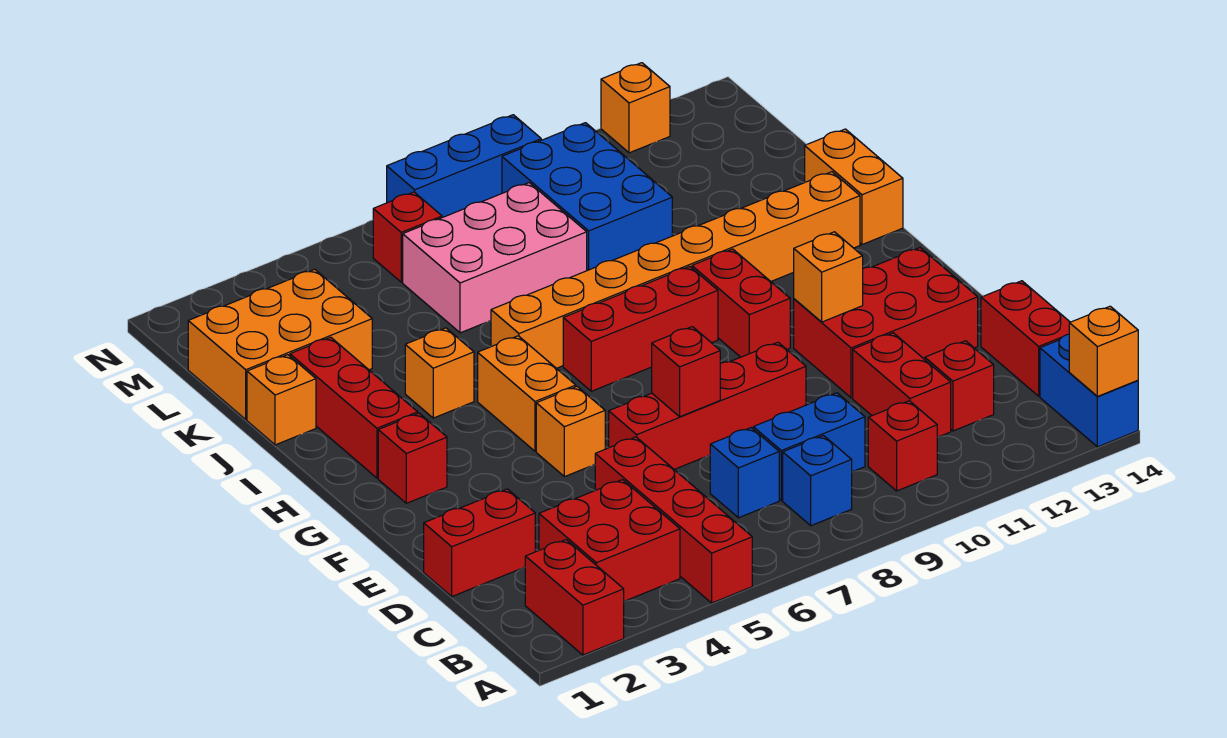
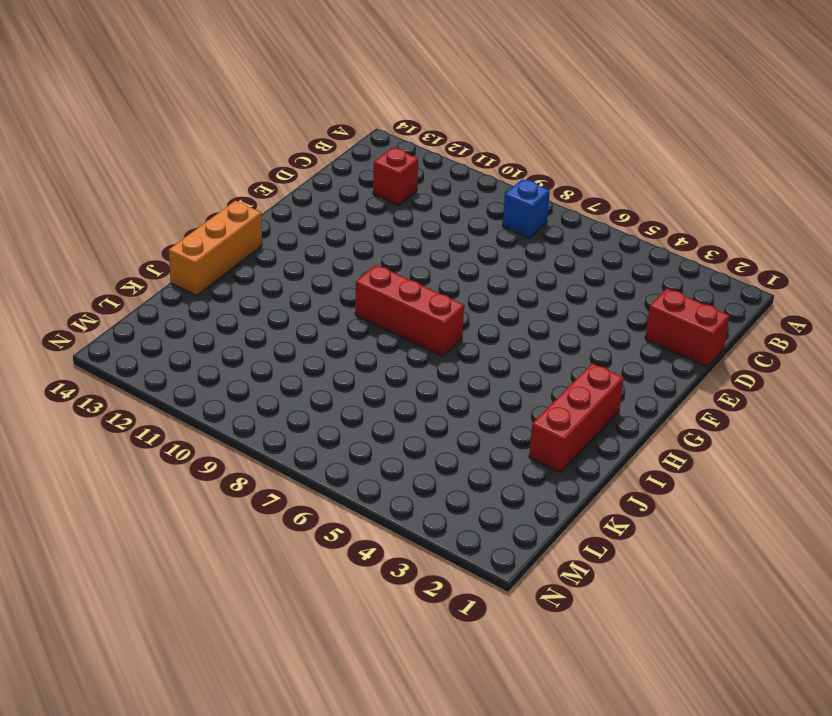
orange brick H14:J14 level 1 -> orange brick I14:J14 level 1
none -> red brick A2:B2 level 1
none -> red brick A5:D5 level 1
none -> blue brick A14:B14 level 1
none -> red brick B3:C4 level 1

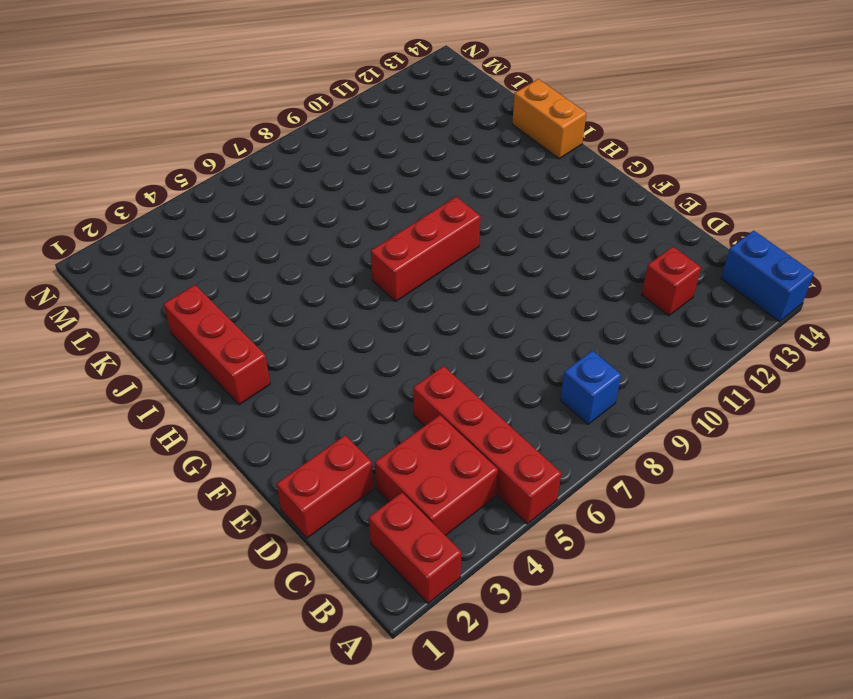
none -> red brick B10 level 1
none -> blue brick C7 level 1
none -> blue brick C8:C9 level 1
none -> red brick C11:D11 level 1

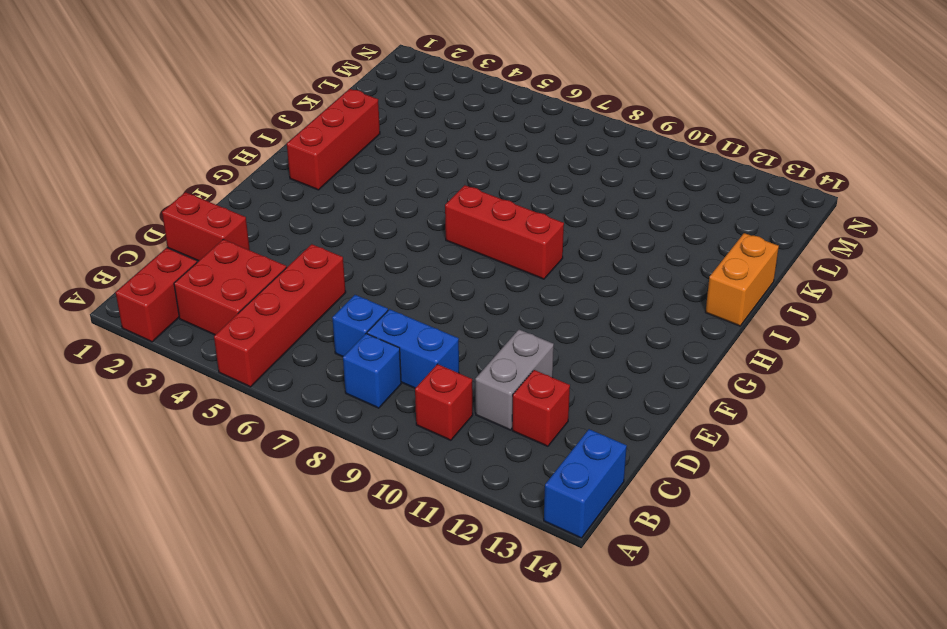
grey brick C11:D11 level 1 -> red brick C11:D11 level 1
none -> red brick C14:D14 level 1
none -> red brick E6:E9 level 1
none -> red brick E11:F13 level 1
none -> orange brick F5 level 1

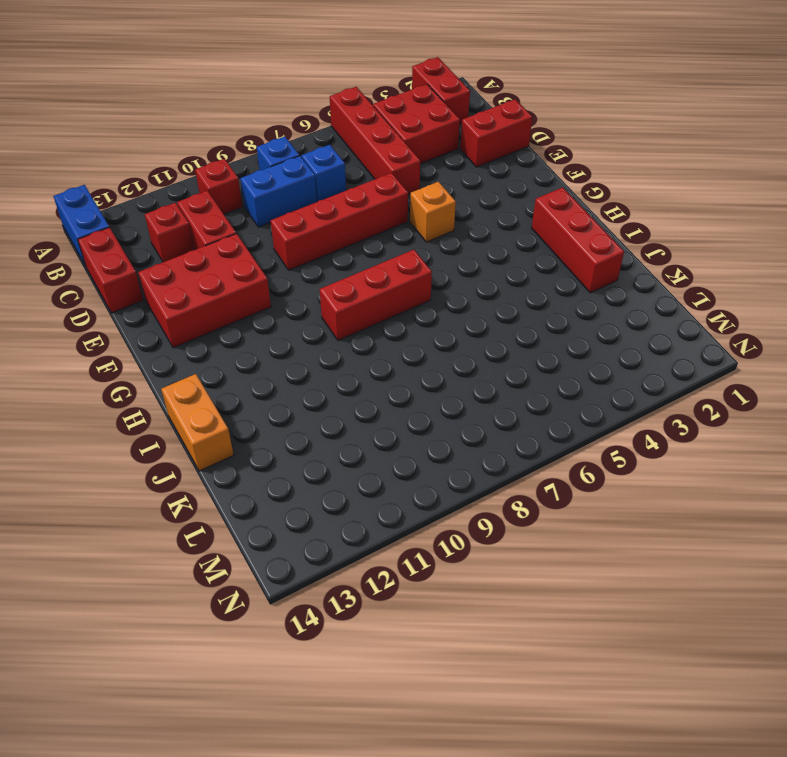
none -> red brick G2 level 1
none -> orange brick G5:H5 level 1
none -> red brick G10:H10 level 1
none -> orange brick I4 level 1

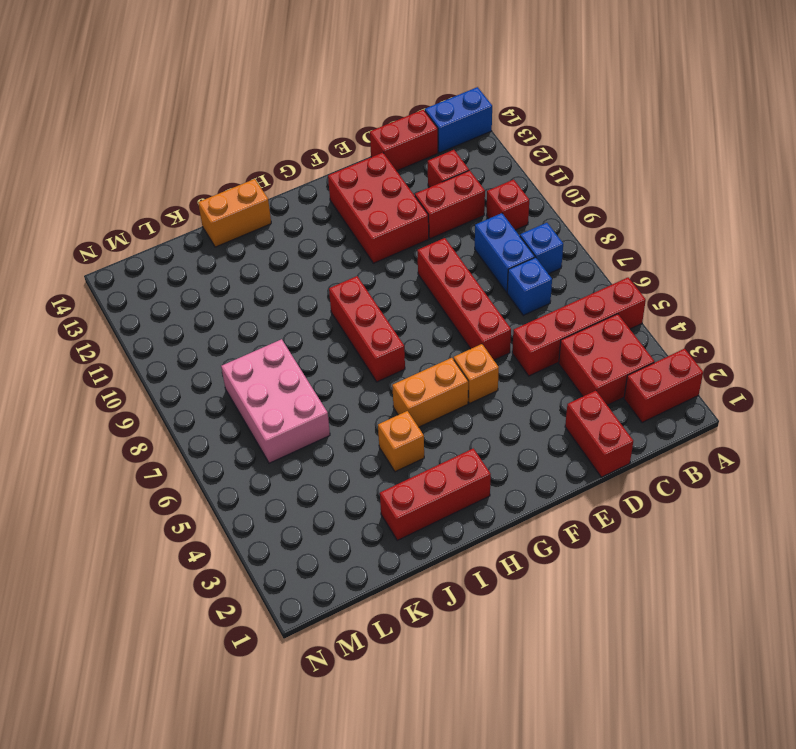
none -> red brick G2 level 1
none -> red brick G10:H10 level 1
none -> orange brick I6:I13 level 1
none -> orange brick J1 level 1

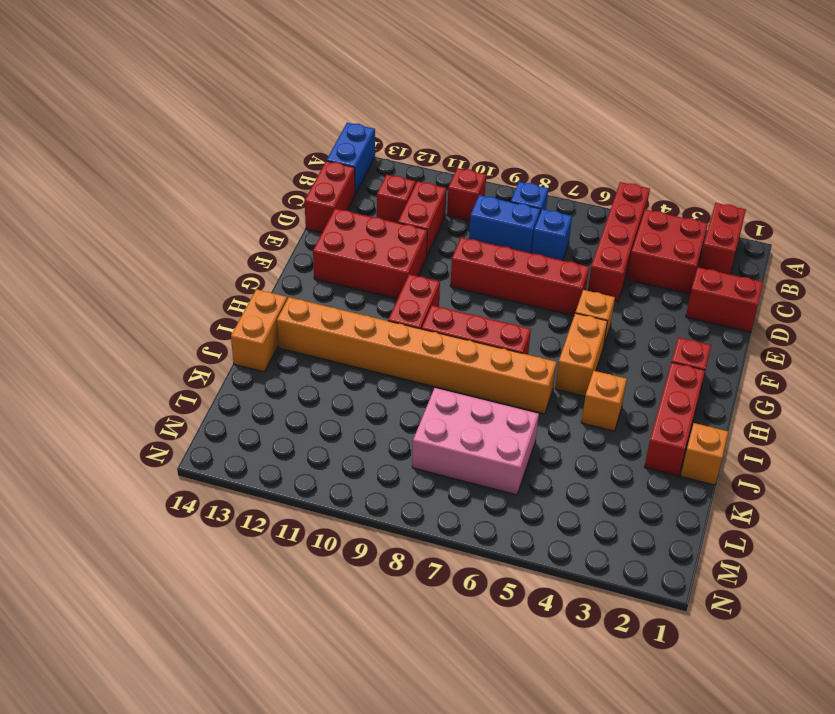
none -> orange brick K1:L3 level 1
none -> blue brick K9:M10 level 1
none -> red brick M6 level 1
none -> blue brick N7:N9 level 1

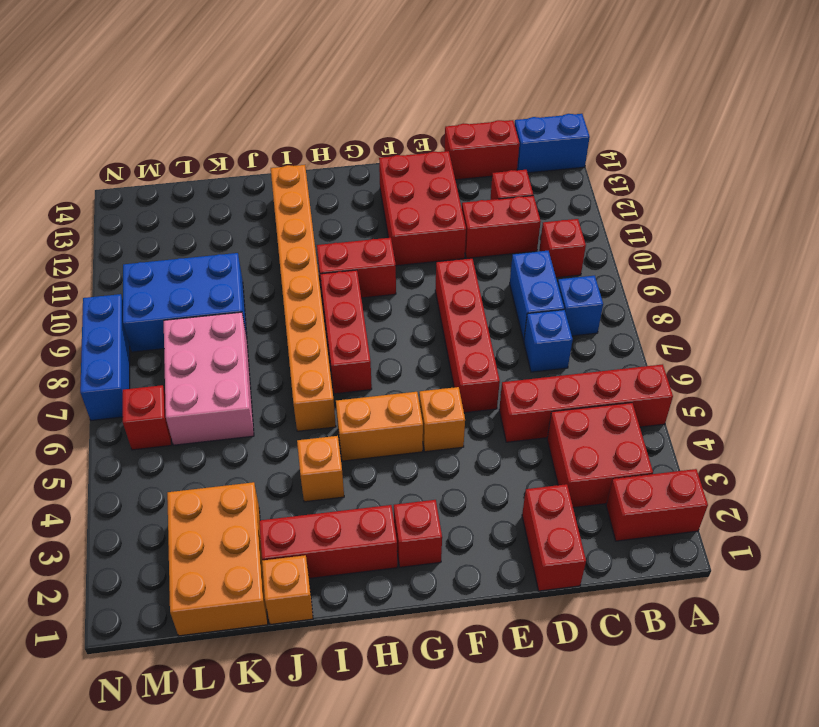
none -> orange brick I14:J14 level 1
none -> orange brick N12 level 1
none -> orange brick A14 level 2
none -> red brick E7 level 2

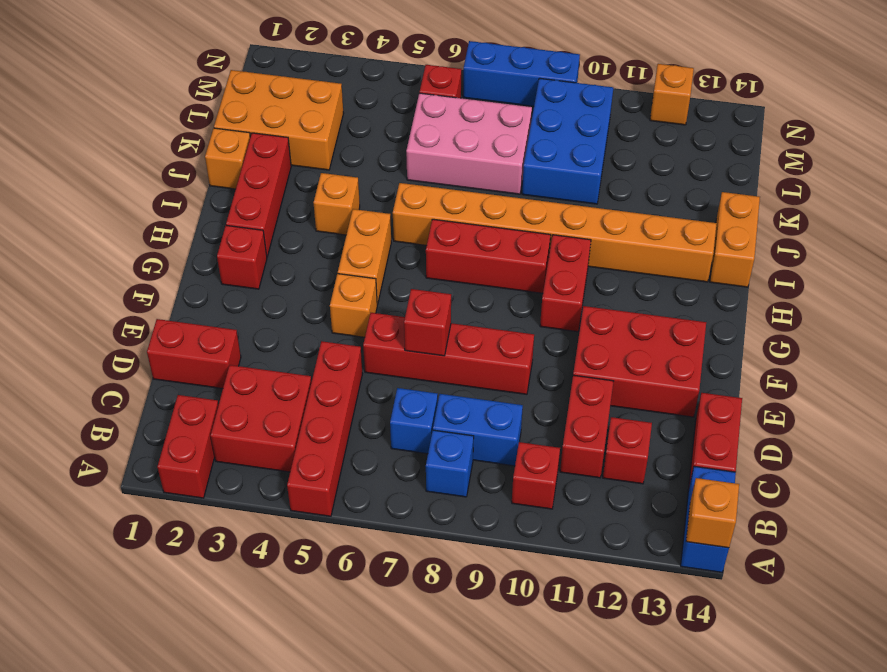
none -> orange brick F11 level 2

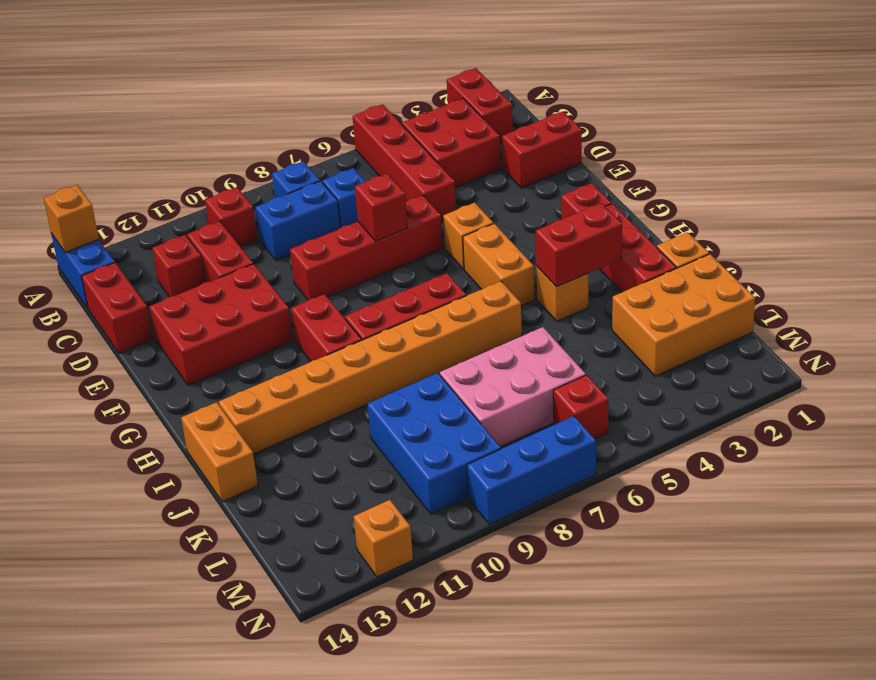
red brick I3:I4 level 2 -> none
none -> orange brick F11 level 2

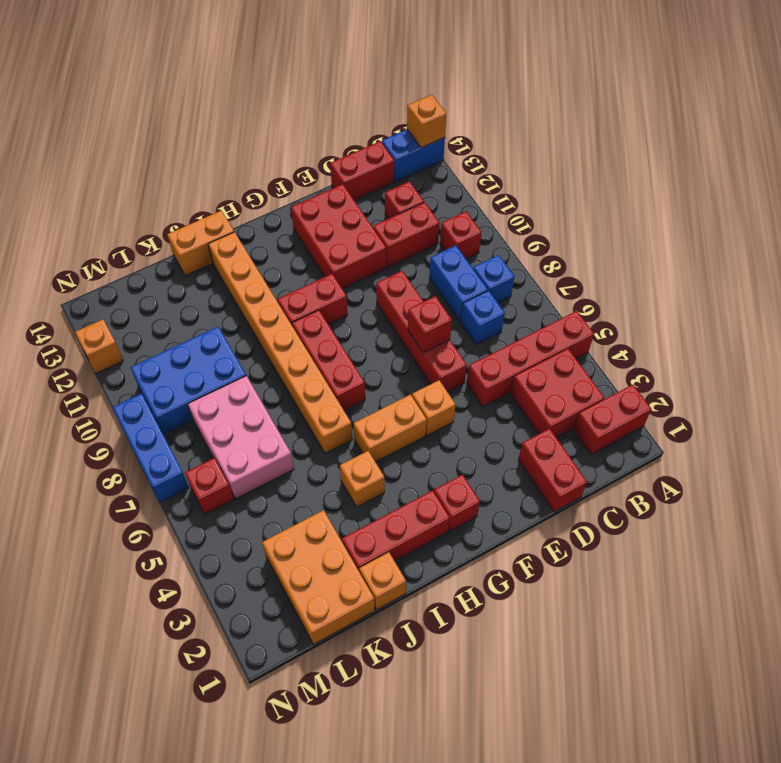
none -> orange brick F11 level 2

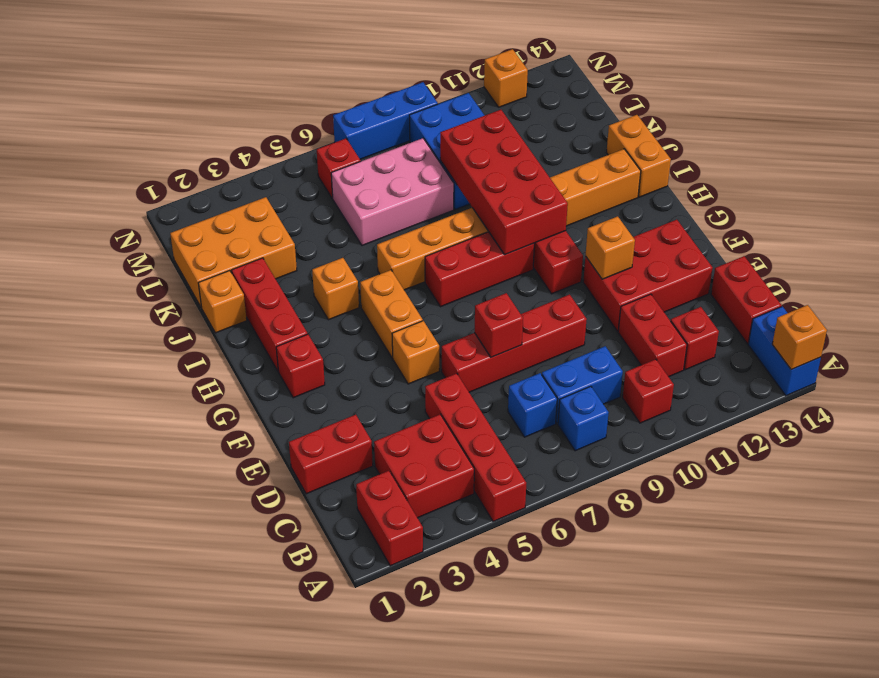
red brick H9:K10 level 2 -> none

